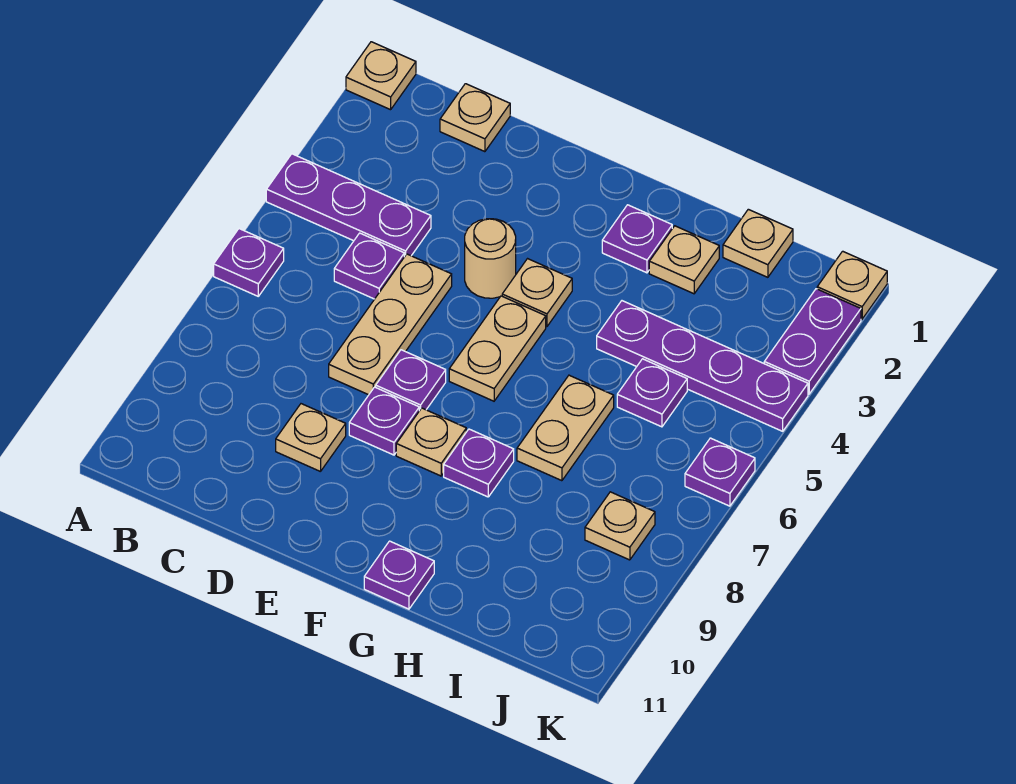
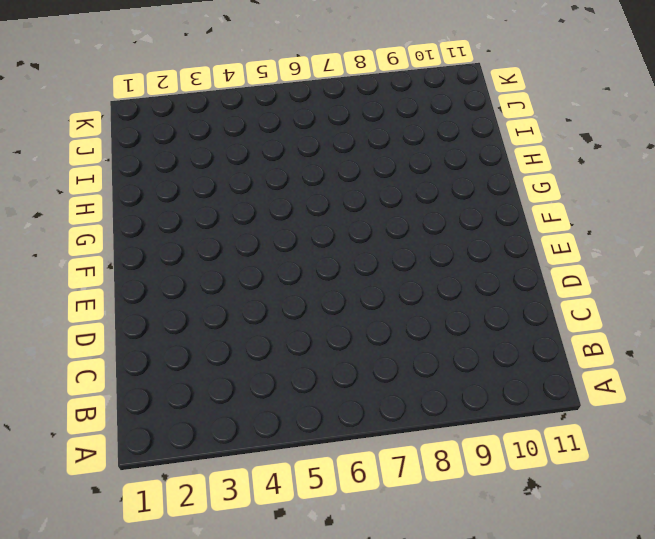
none -> tan plate A1 level 1
none -> purple plate A4:C4 level 1
none -> purple plate A6 level 1

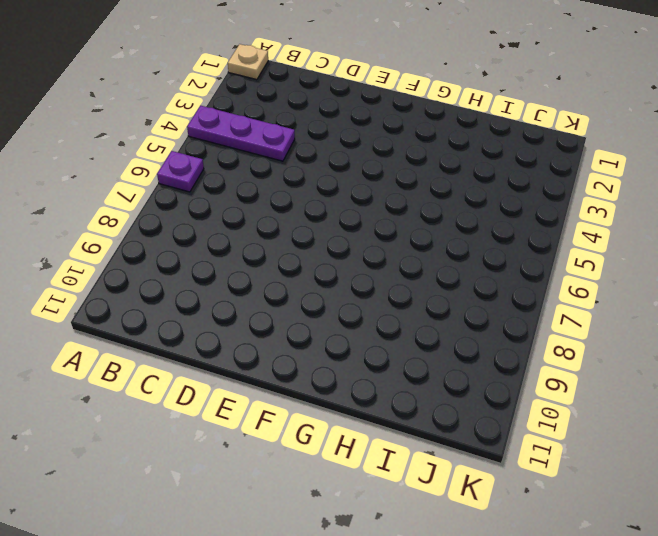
none -> tan plate C1 level 1
none -> purple plate C5 level 1
none -> tan plate D5:D7 level 1

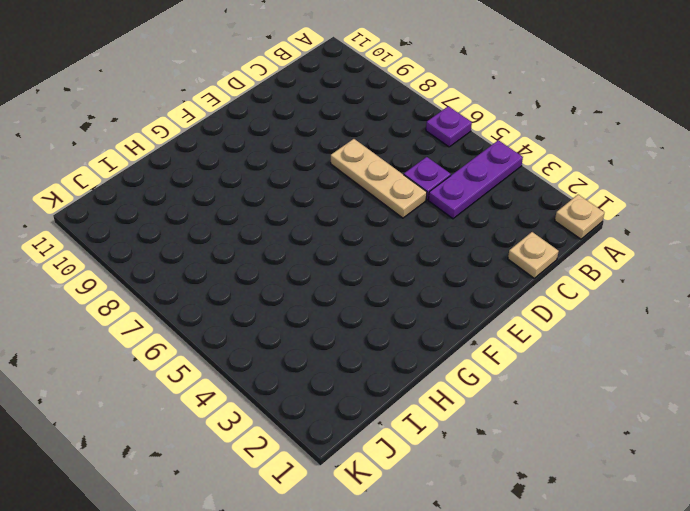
none -> tan plate D9 level 1
none -> tan round brick E4 level 1
none -> purple plate E7 level 1

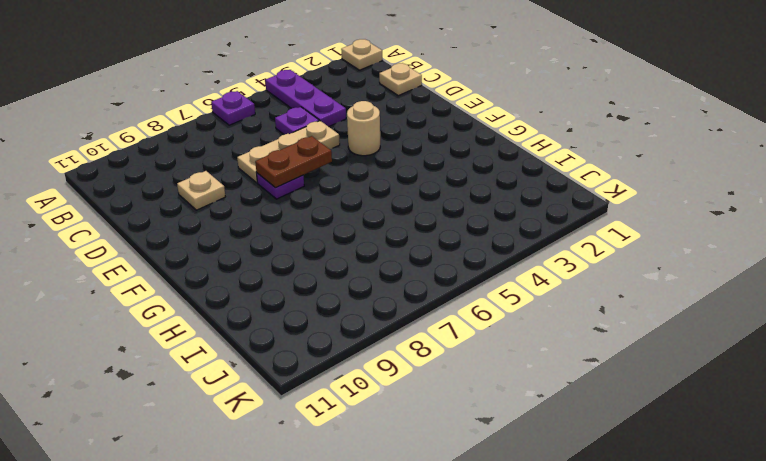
brown plate E6:E7 level 2 -> none
none -> purple plate E8 level 1
none -> tan plate F4 level 1
none -> tan plate F5:F6 level 1

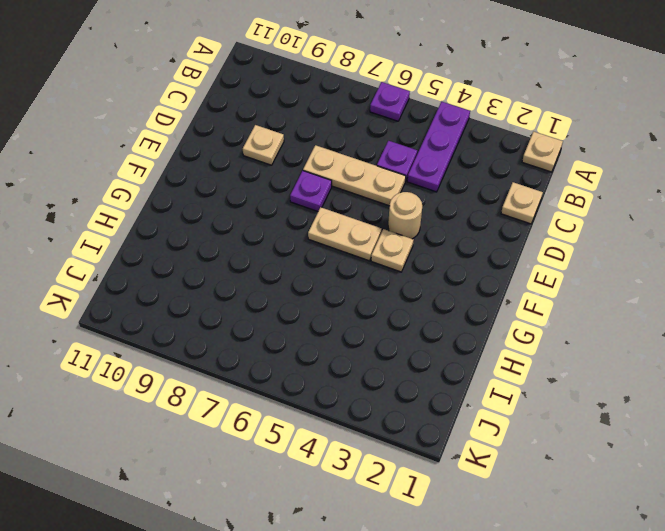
none -> purple plate E8 level 1
none -> tan plate F8 level 1
none -> purple plate G2 level 1

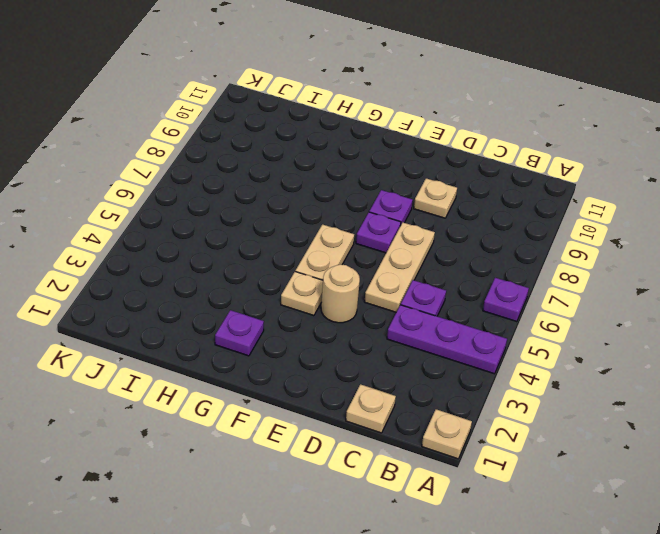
none -> tan plate F8 level 1
none -> purple plate G8 level 1
none -> purple plate G11 level 1

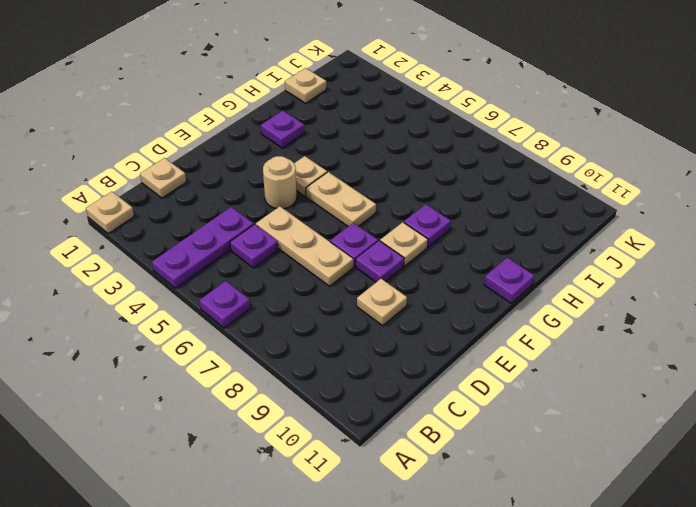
none -> tan plate H2 level 1
none -> purple plate H4:K4 level 1
none -> tan plate H6:H7 level 1

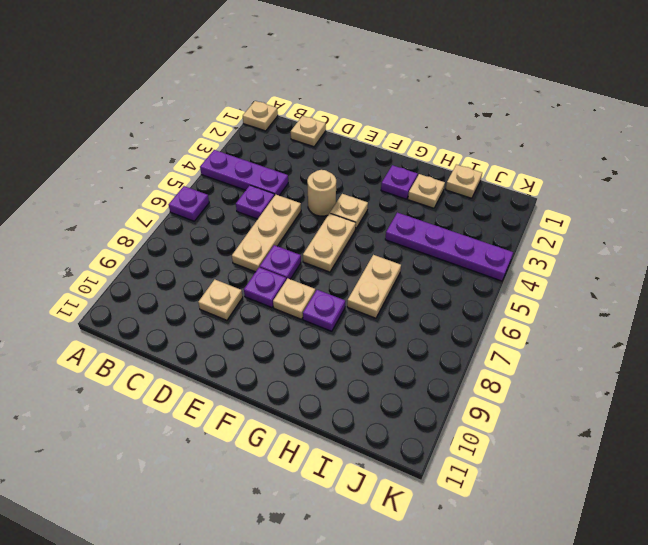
none -> purple plate G11 level 1
none -> purple plate I5 level 1
none -> tan plate J8 level 1

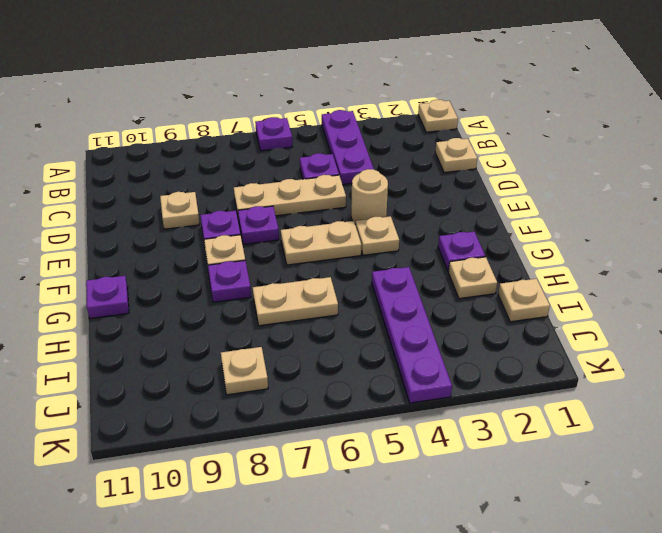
none -> purple plate I5 level 1
none -> tan plate K1 level 1
none -> purple plate K2:K3 level 1

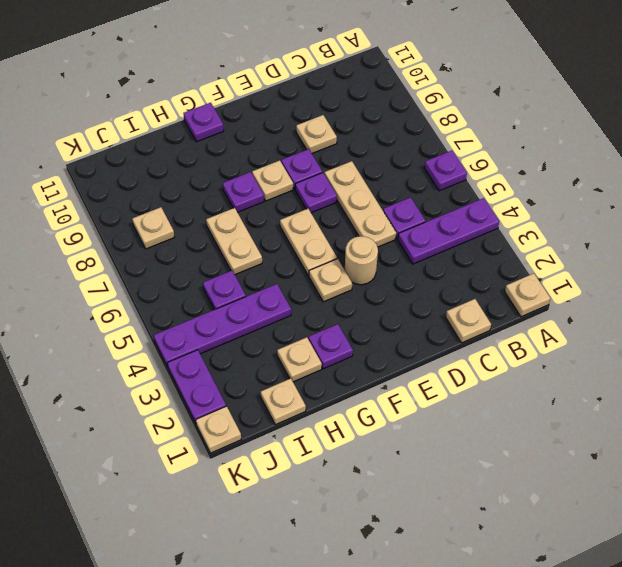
none -> purple plate K6 level 1

